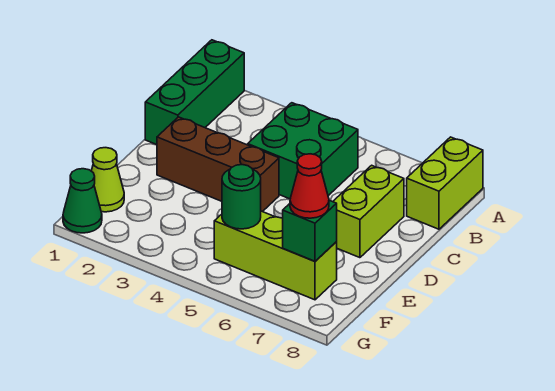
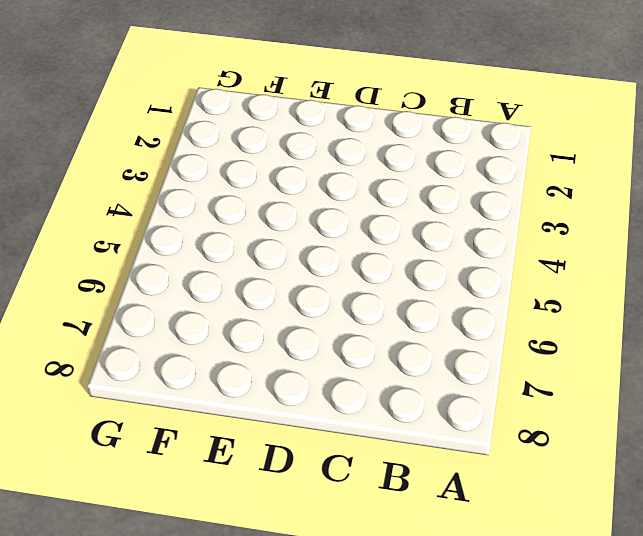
none -> green brick A1:C1 level 1
none -> lime brick A8:B8 level 1

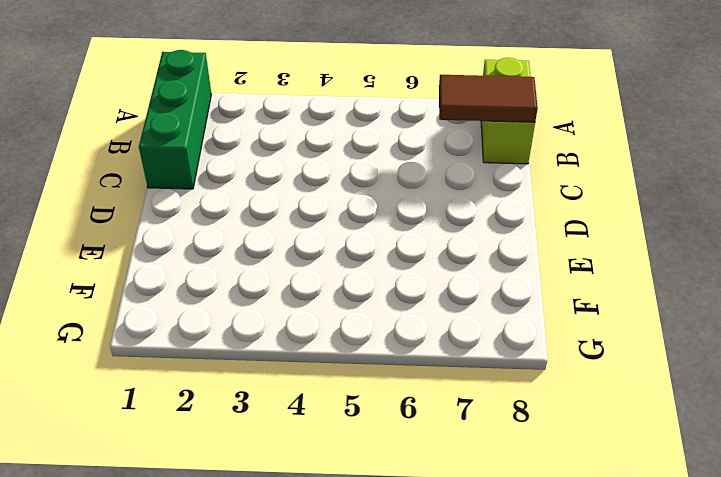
brown tile B7:B8 level 2 -> none
none -> green brick B4:C5 level 1
none -> lime brick C7:D7 level 1

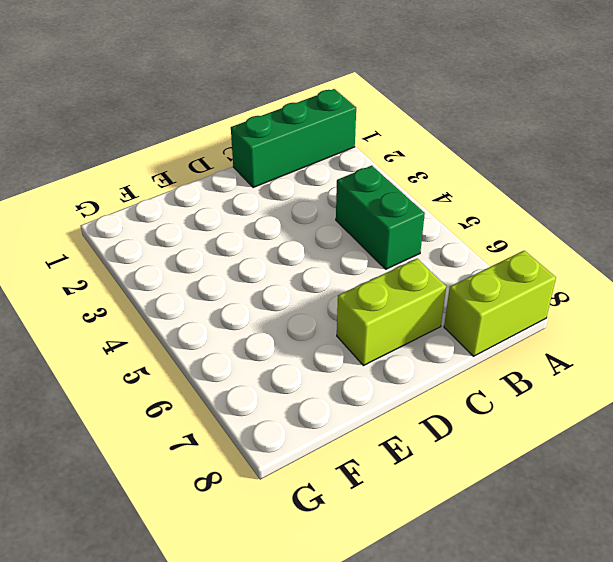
green brick B4:B5 level 1 -> green brick B4:C5 level 1
none -> brown brick D2:D4 level 1
none -> lime cone F1 level 1

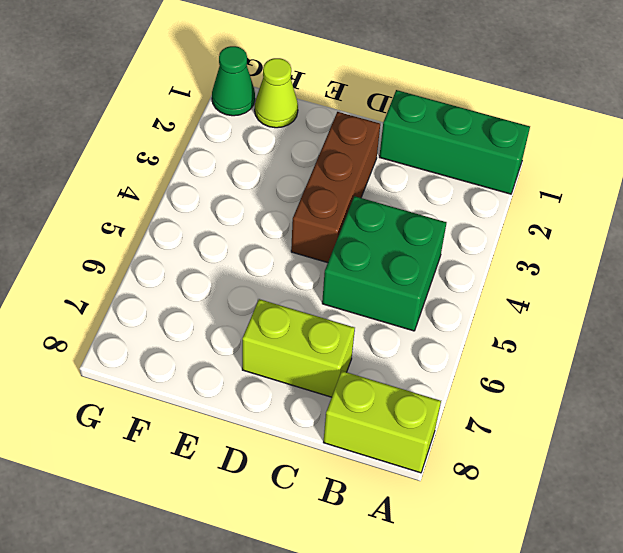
none -> lime brick F5:F7 level 1
none -> green round brick F5 level 2

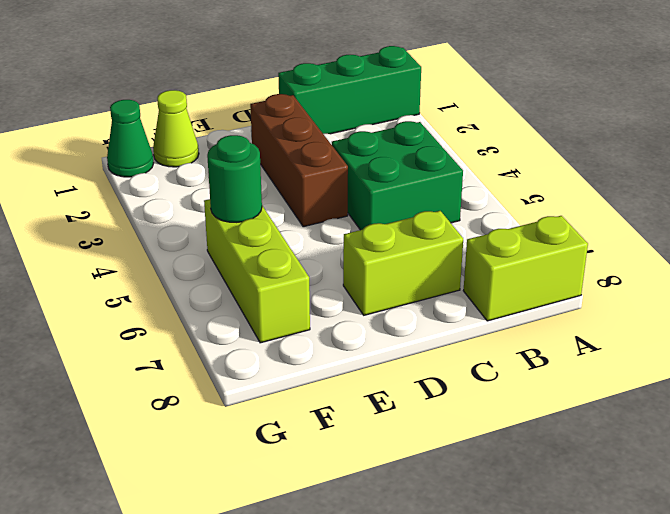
none -> green brick F7 level 2
none -> red cone F7 level 3

